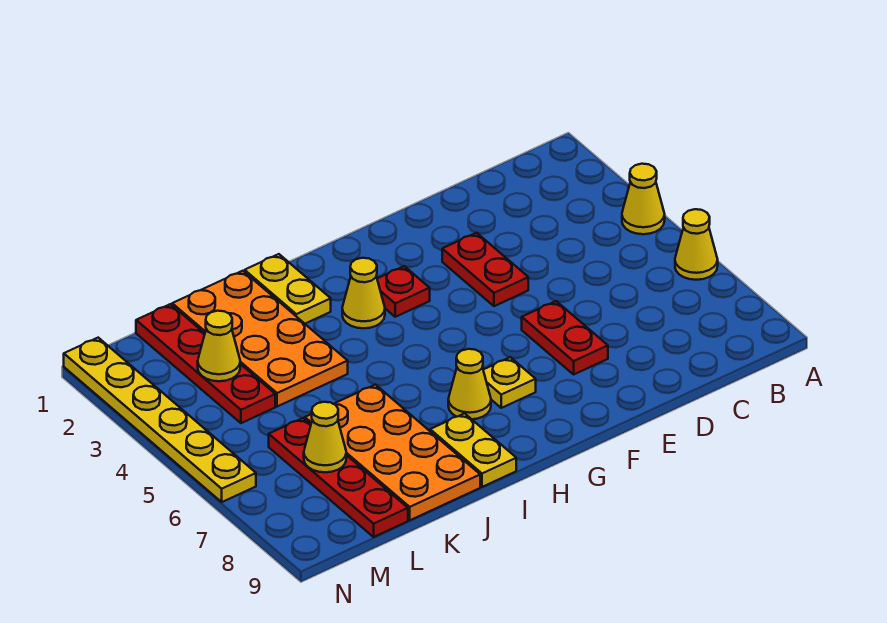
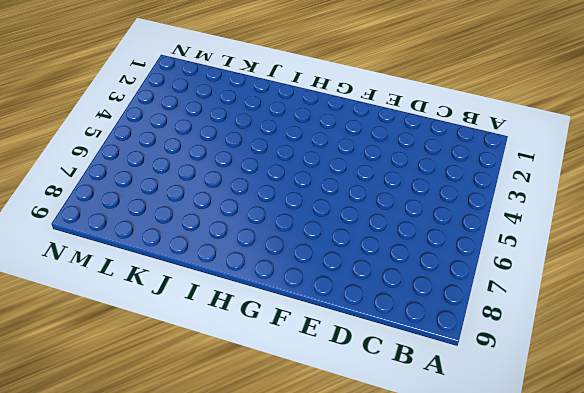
none -> yellow cone A4 level 1
none -> yellow cone A6 level 1
none -> red plate E3:E4 level 1

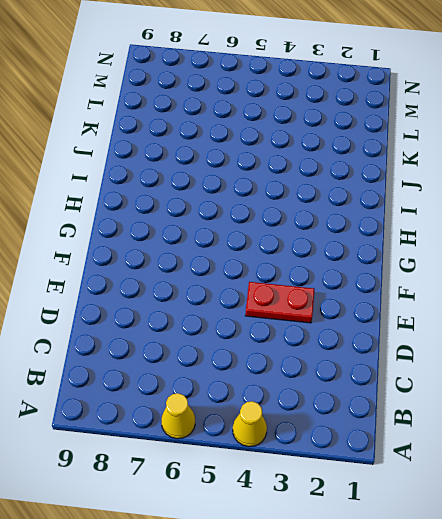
none -> red plate E6:E7 level 1
none -> red plate G3 level 1
none -> yellow plate G7 level 1

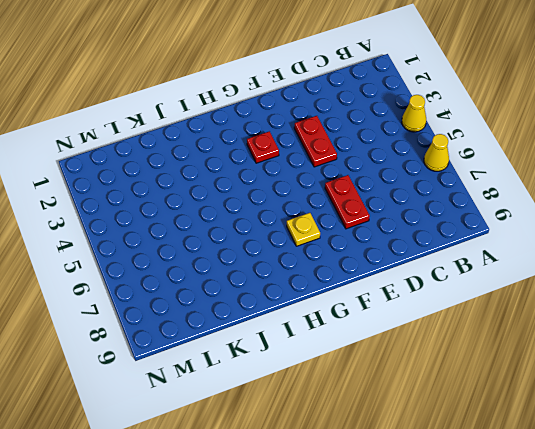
none -> yellow cone H3 level 1
none -> yellow cone H7 level 1
none -> yellow plate I1:I2 level 1

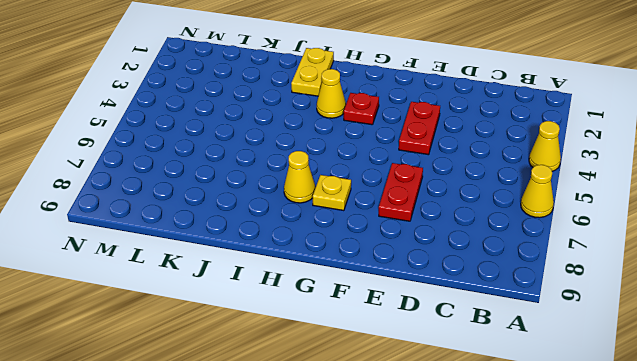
none -> yellow plate I8:I9 level 1
none -> orange plate J1:K4 level 1
none -> orange plate J6:K9 level 1

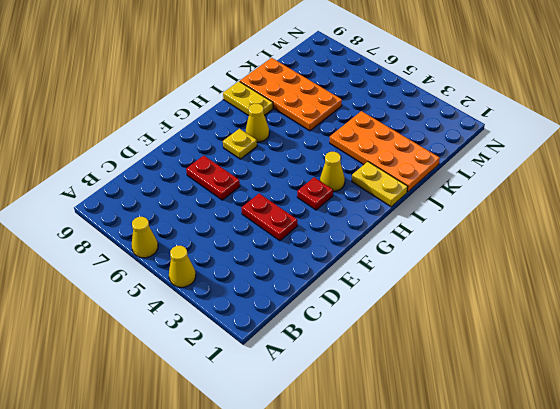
none -> red plate L1:L4 level 1
none -> red plate L6:L9 level 1
none -> yellow plate N1:N6 level 1

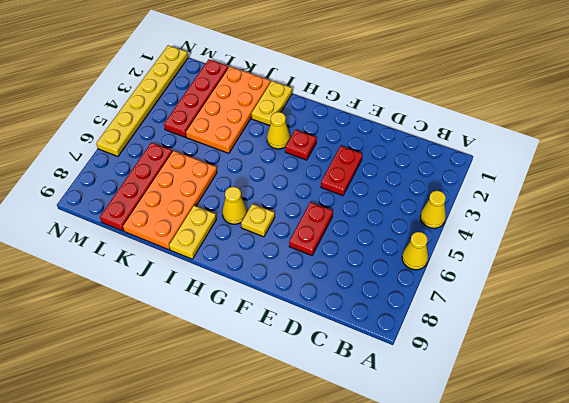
none -> yellow cone L3 level 2
none -> yellow cone L7 level 2

